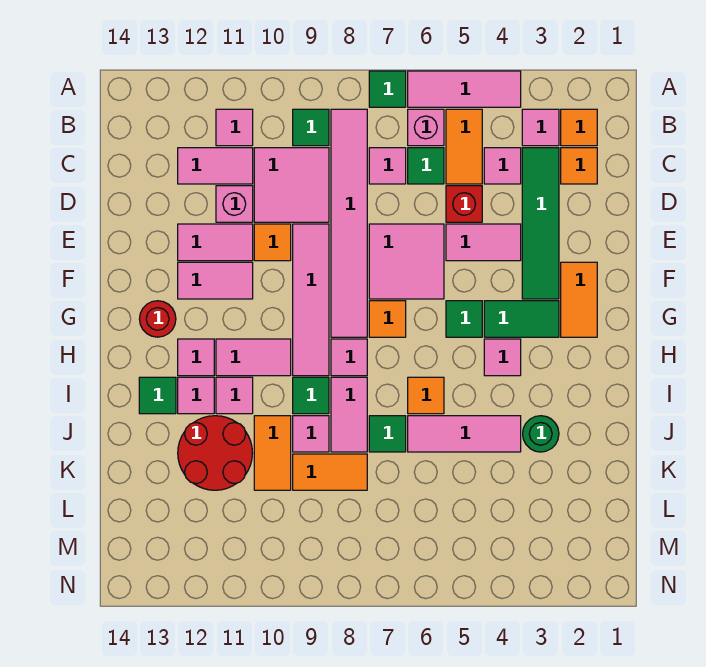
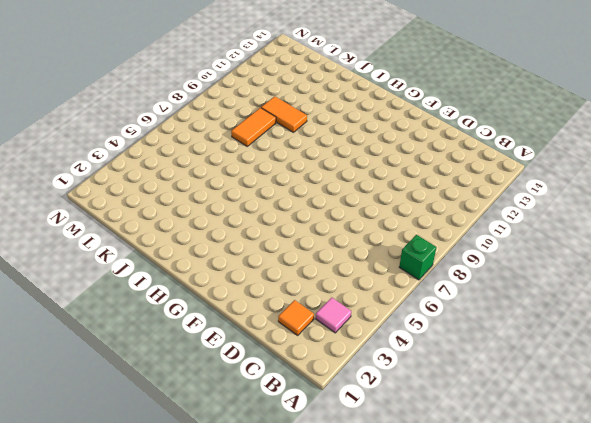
green brick A7 level 1 -> green tile A7 level 1
none -> pink tile A4:A6 level 1
none -> orange tile B2 level 1
none -> orange tile B5:C5 level 1
none -> pink brick B6 level 1

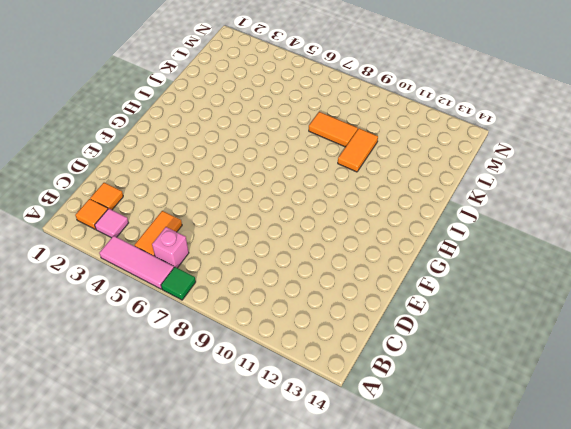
none -> pink tile B8:G8 level 1
none -> green tile B9 level 1
none -> pink tile B11 level 1
none -> green tile C3:F3 level 1

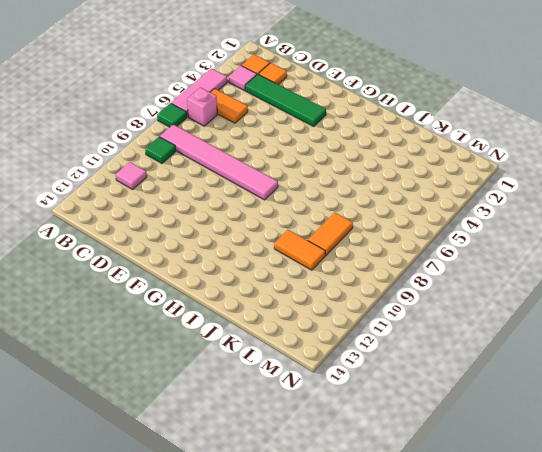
none -> pink tile C4 level 1
none -> green tile C6 level 1
none -> pink tile C7 level 1
none -> pink tile C9:D10 level 1

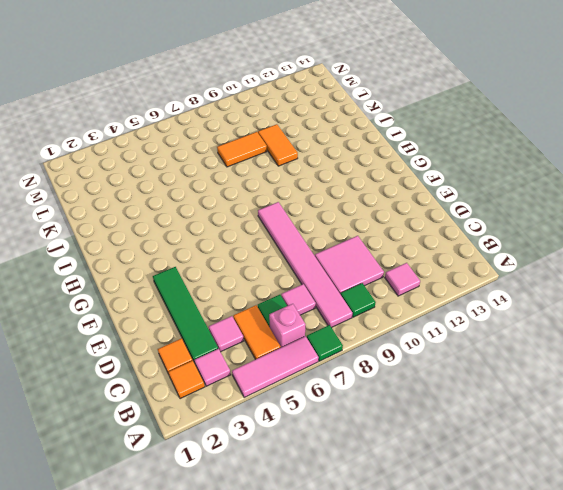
none -> pink tile C11:C12 level 1
none -> red brick D5 level 1
none -> pink brick D11 level 1
none -> pink tile E4:E5 level 1

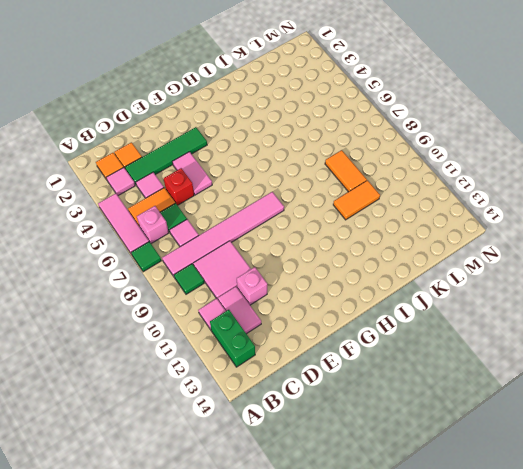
green brick B12:B13 level 1 -> none
none -> pink tile E6:F7 level 1
none -> pink tile E9:H9 level 1
none -> orange tile E10 level 1
none -> pink tile E11:E12 level 1

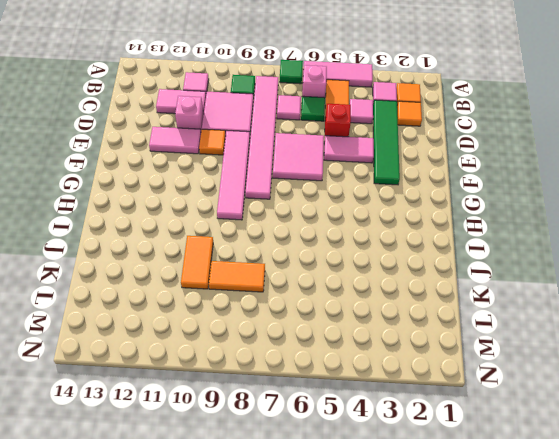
none -> orange tile F2:G2 level 1
none -> pink tile F11:F12 level 1
none -> green tile G3:G4 level 1
none -> green tile G5 level 1

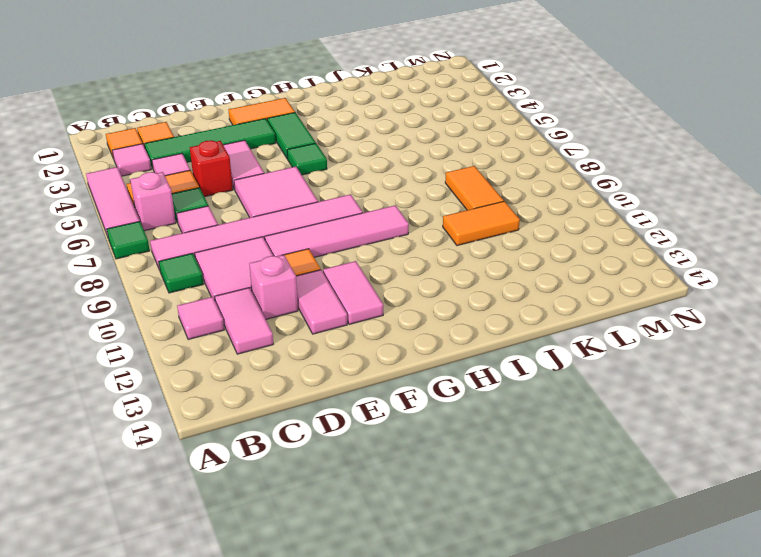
none -> orange tile G7 level 1
none -> red round brick G13 level 1
none -> pink tile H4 level 1
none -> pink tile H8 level 1

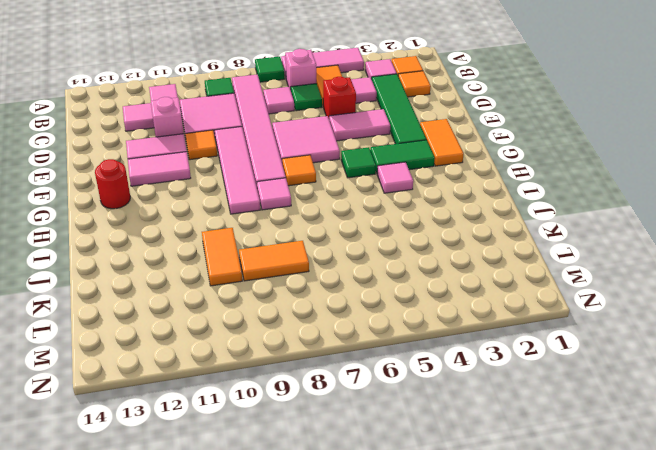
none -> pink tile H10:H11 level 1
none -> pink tile H12 level 1
none -> orange tile I6 level 1
none -> pink tile I8:J8 level 1

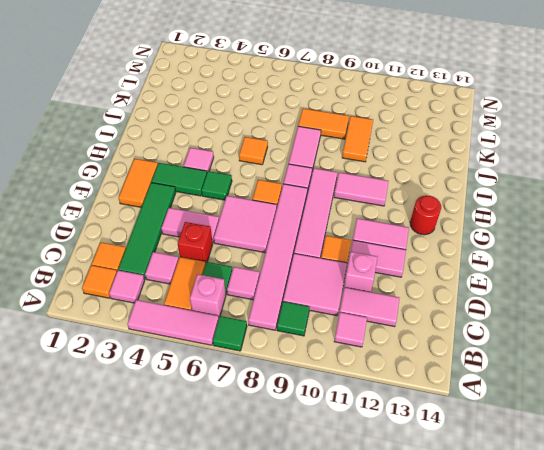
none -> pink tile H12 level 1
none -> green tile I9 level 1
none -> pink tile I11 level 1
none -> pink tile I12 level 1

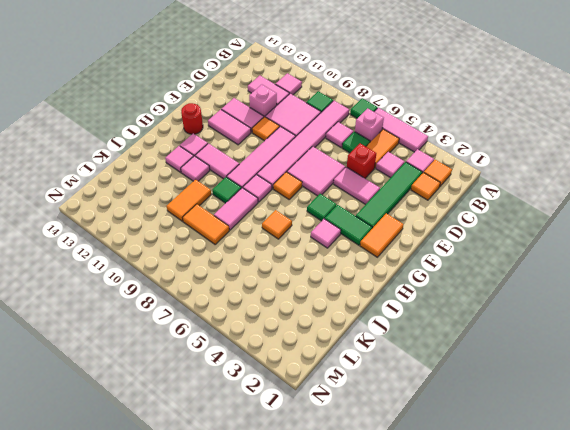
none -> green tile I13 level 1
none -> green round brick J3 level 1
none -> pink tile J4:J6 level 1
none -> green tile J7 level 1

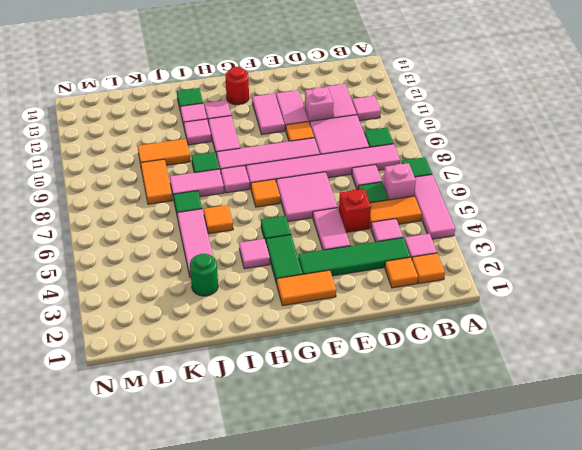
none -> pink tile J9 level 1
none -> red round brick J11:K12 level 1

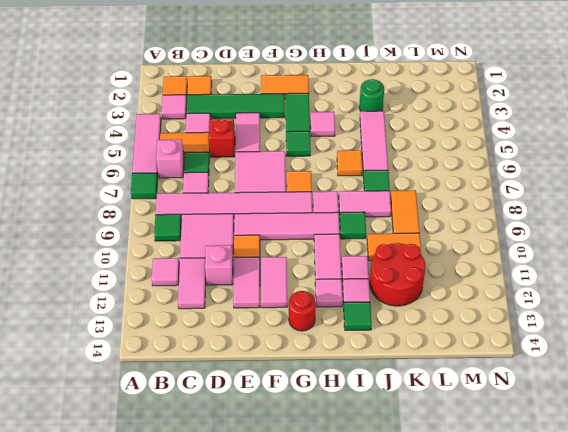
none -> pink tile J9 level 1

